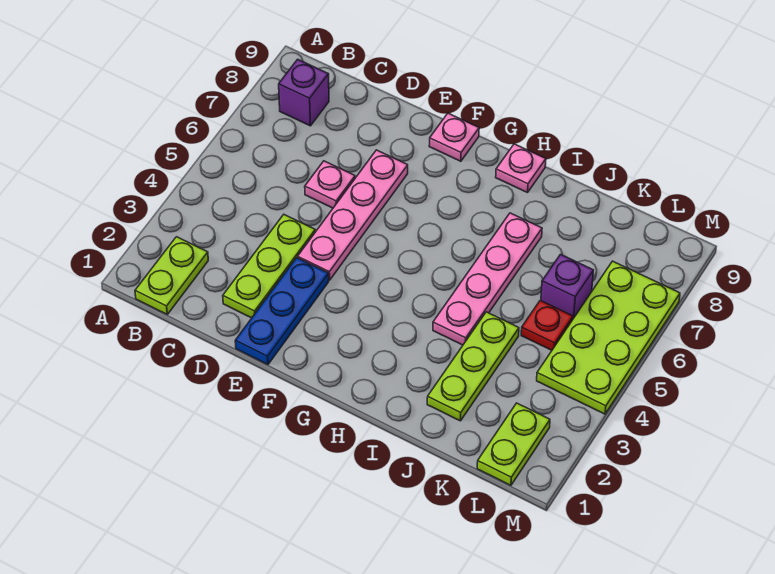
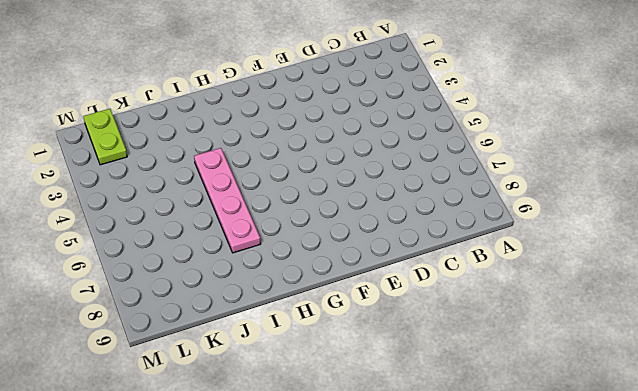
none -> lime plate B1:B2 level 1
none -> purple brick B8 level 1
none -> lime plate D2:D4 level 1

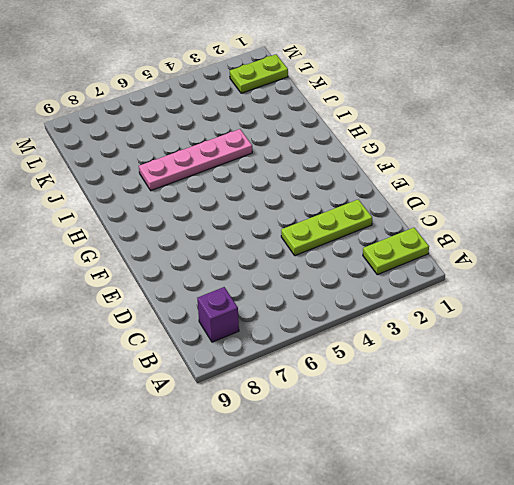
none -> pink plate D6 level 1
none -> blue plate E1:E3 level 1
none -> pink plate E4:E7 level 1

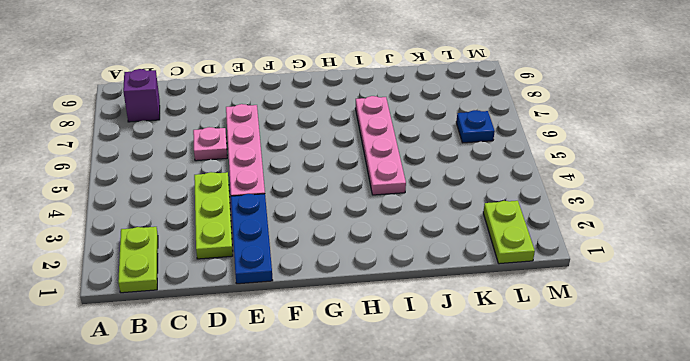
blue plate L6 level 1 -> lime plate L4:M7 level 1
none -> pink plate F9 level 1
none -> pink plate H9 level 1
none -> lime plate J2:J4 level 1

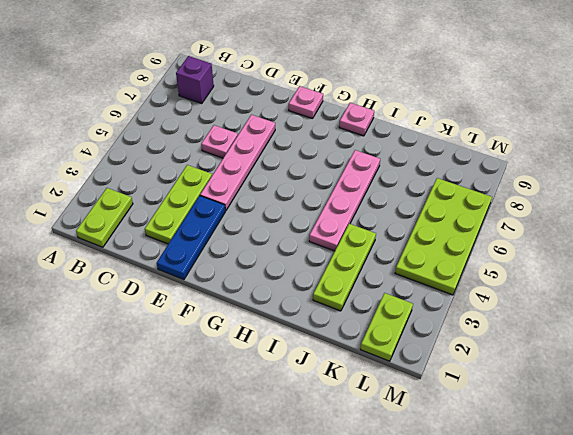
none -> red plate K5 level 1
none -> purple brick K6 level 1

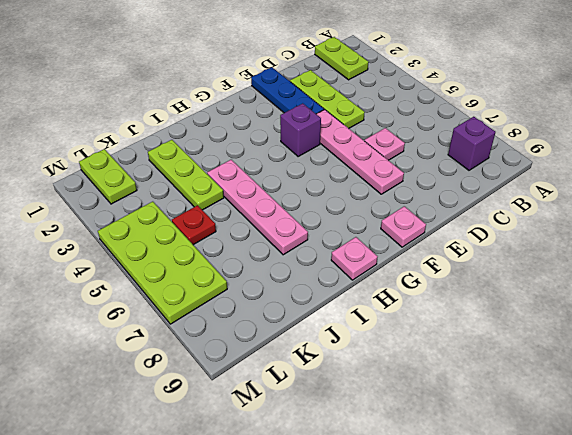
purple brick F4 level 1 -> purple brick K6 level 1

